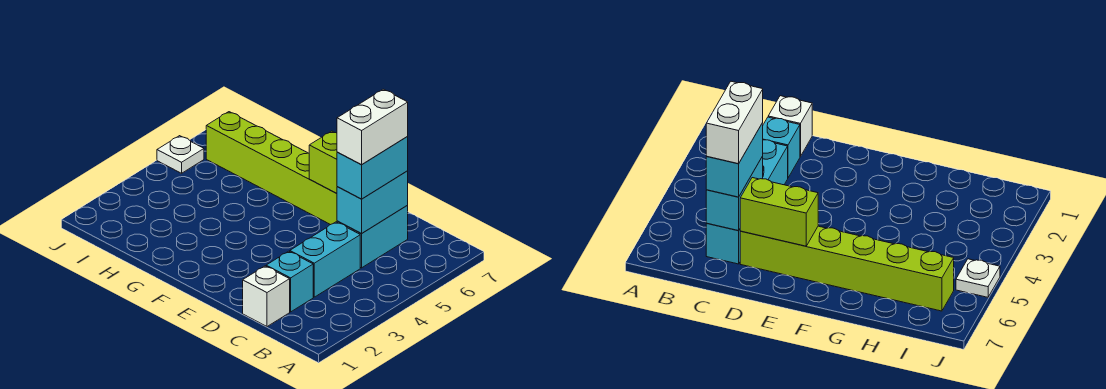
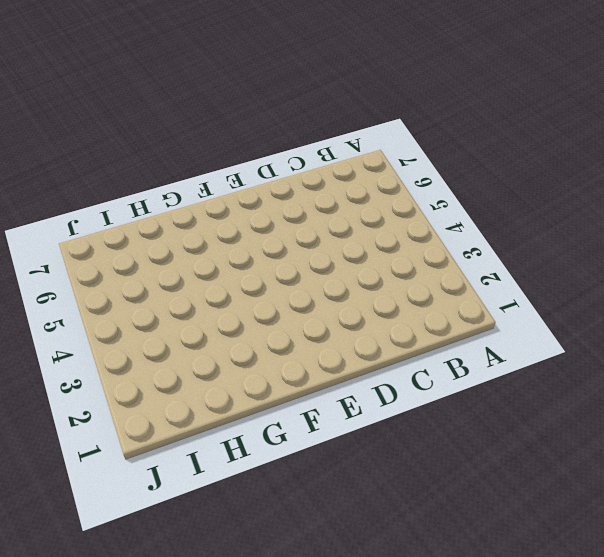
none -> white brick C1 level 1
none -> cyan brick C2 level 1

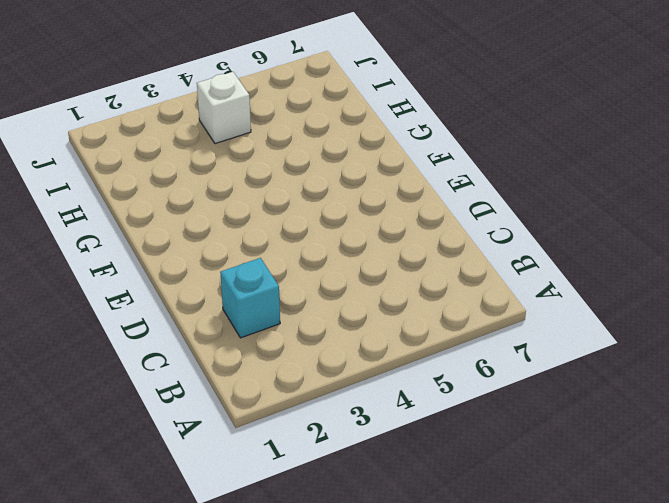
white brick I4 level 1 -> white brick C1 level 1
none -> cyan brick C3:C4 level 1
none -> cyan brick C5:C6 level 1

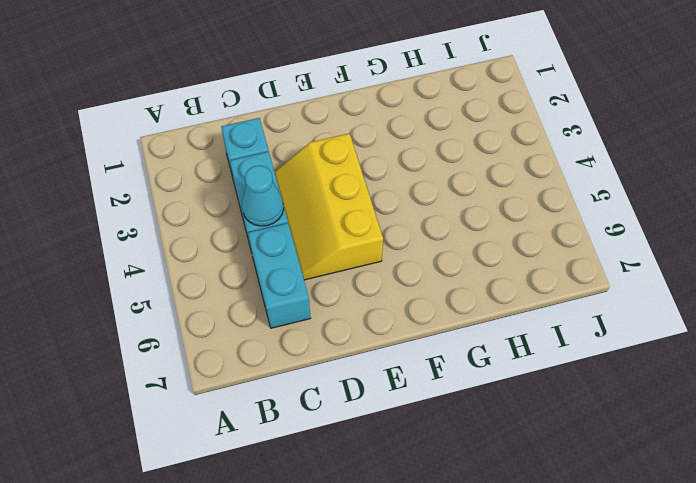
cyan cone C4 level 2 -> none
yellow slope D3:E5 level 1 top E -> none
none -> white brick C1 level 1
none -> lime brick D6:I6 level 1

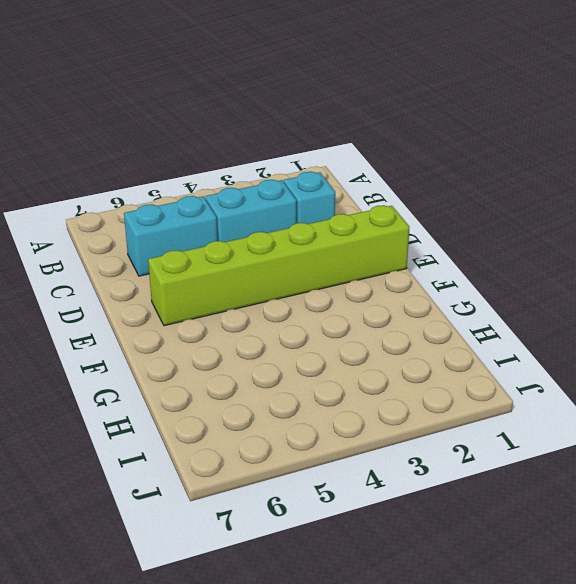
lime brick E1:E6 level 1 -> lime brick D6:I6 level 1
none -> white brick C1 level 1
none -> white plate J5 level 1

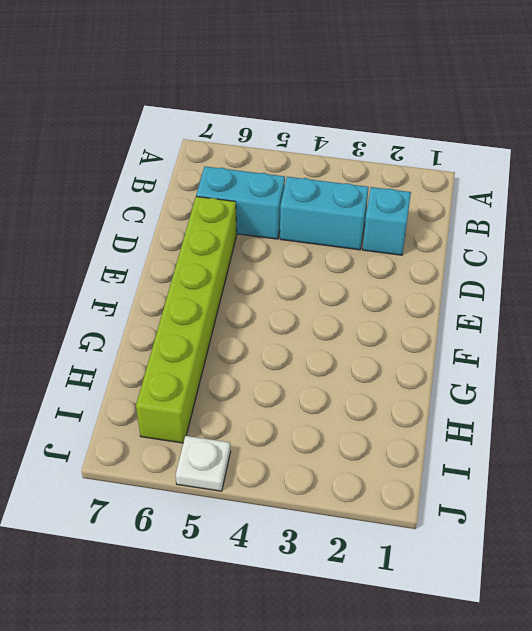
none -> white brick C1 level 1
none -> cyan brick C5:C6 level 2

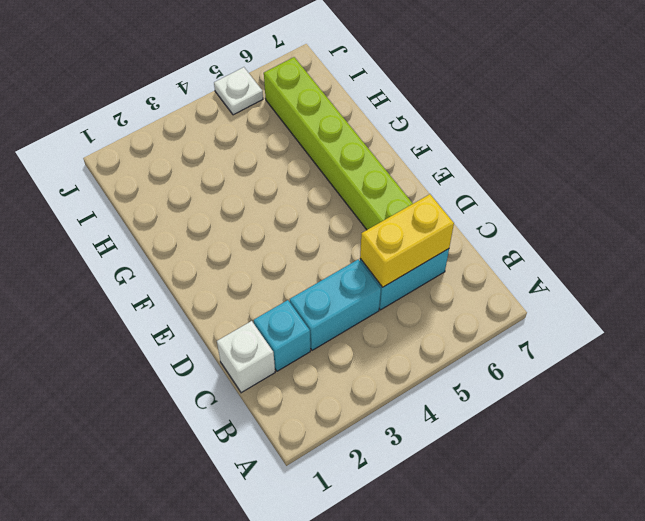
yellow brick C5:C6 level 2 -> cyan brick C5:C6 level 2
none -> lime brick D6:E6 level 2
none -> cyan brick C5:C6 level 3

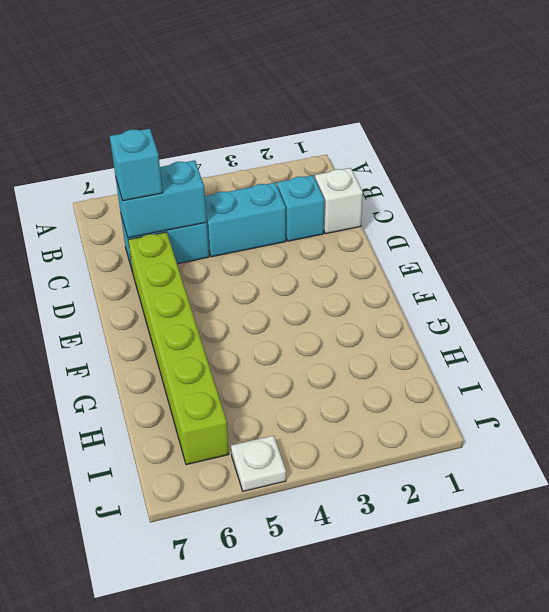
cyan brick C6 level 3 -> cyan brick C5:C6 level 3
none -> lime brick D6:E6 level 2
none -> white brick C5:C6 level 4

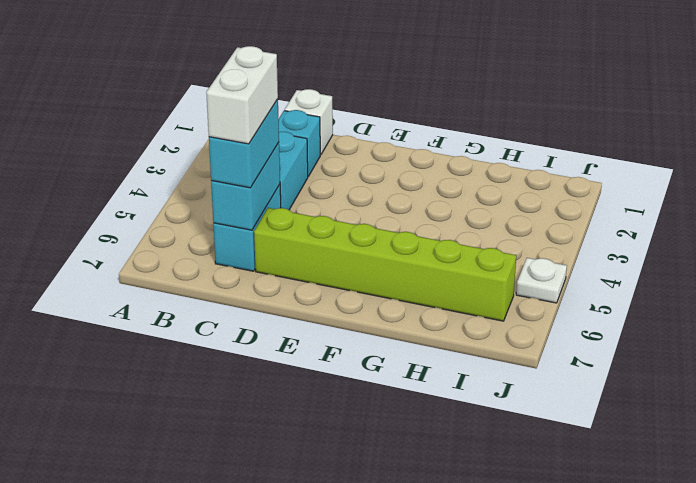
none -> lime brick D6:E6 level 2

